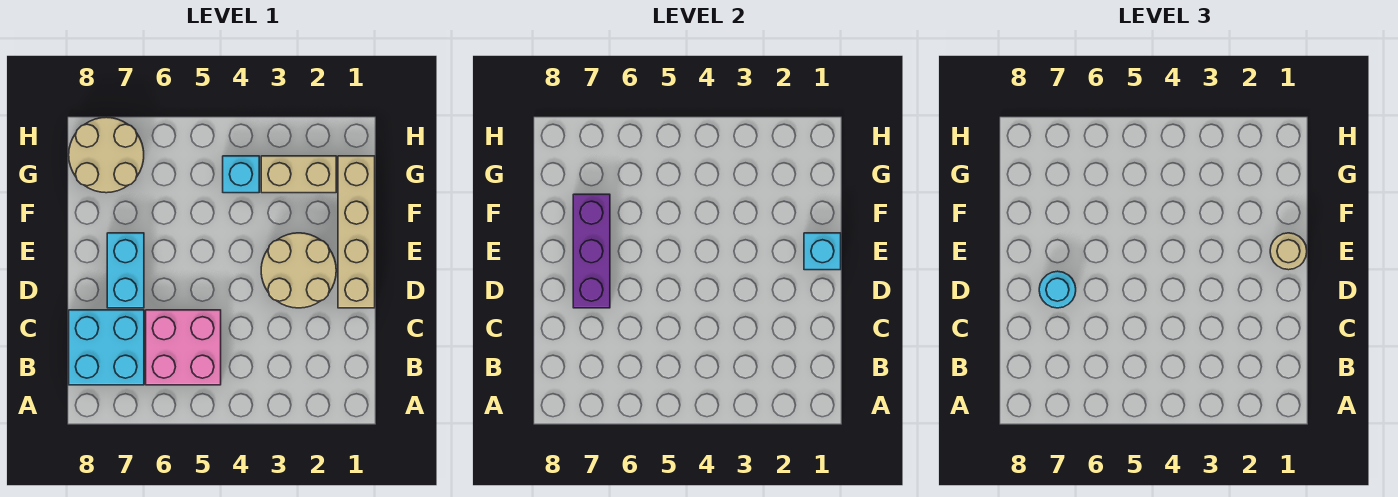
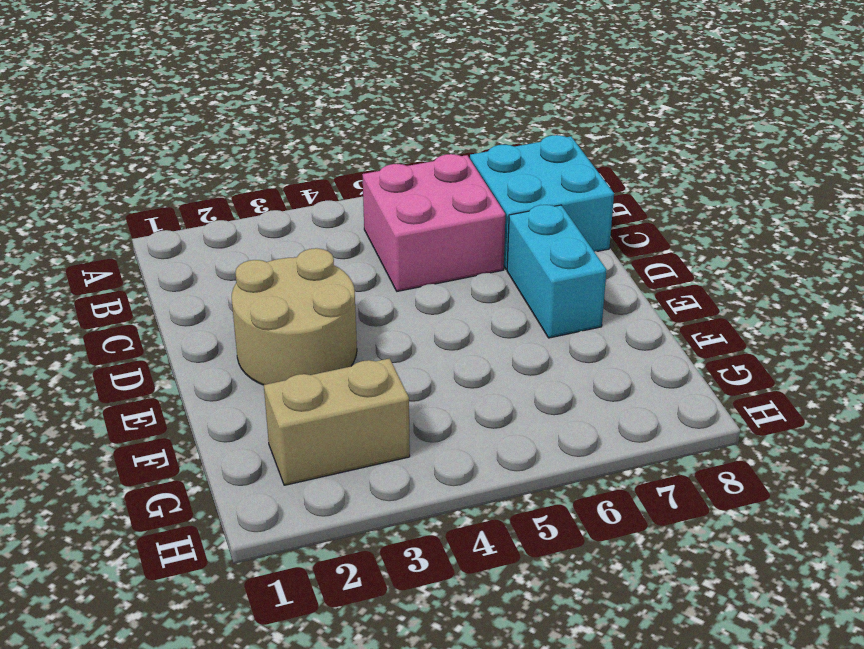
none -> tan brick D1:G1 level 1
none -> cyan brick G4 level 1
none -> tan round brick G7:H8 level 1

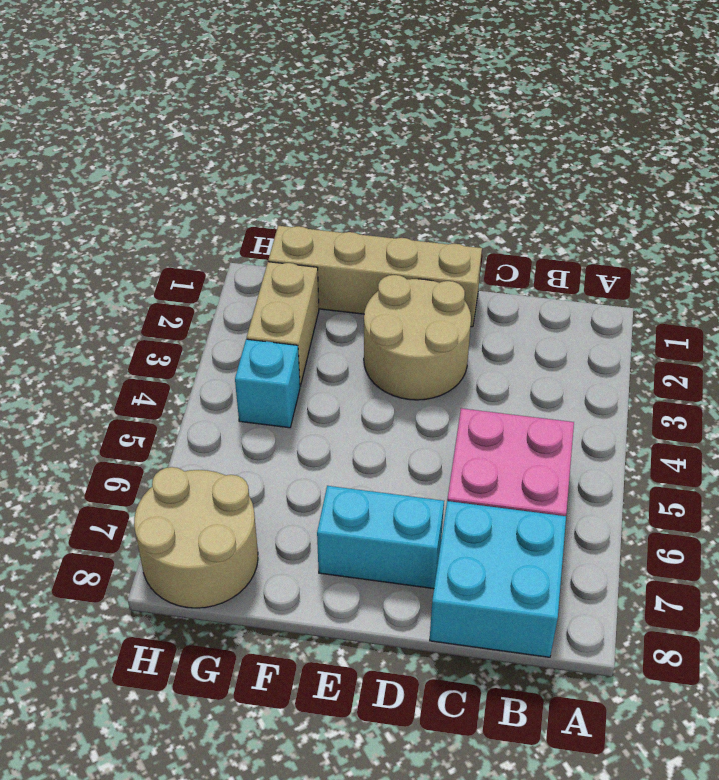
none -> purple brick D7:F7 level 2
none -> cyan brick E1 level 2
none -> cyan round brick D7 level 3

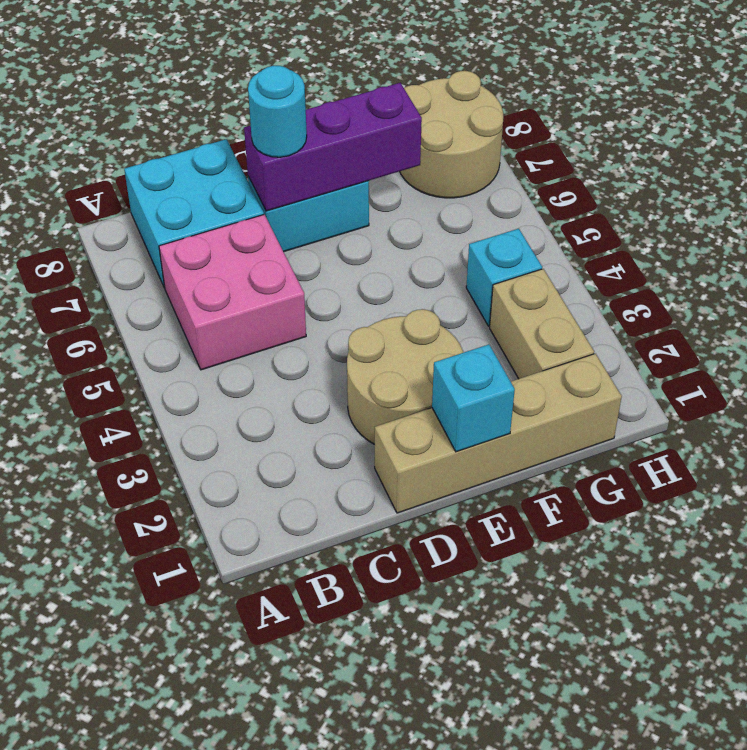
none -> tan round brick E1 level 3

